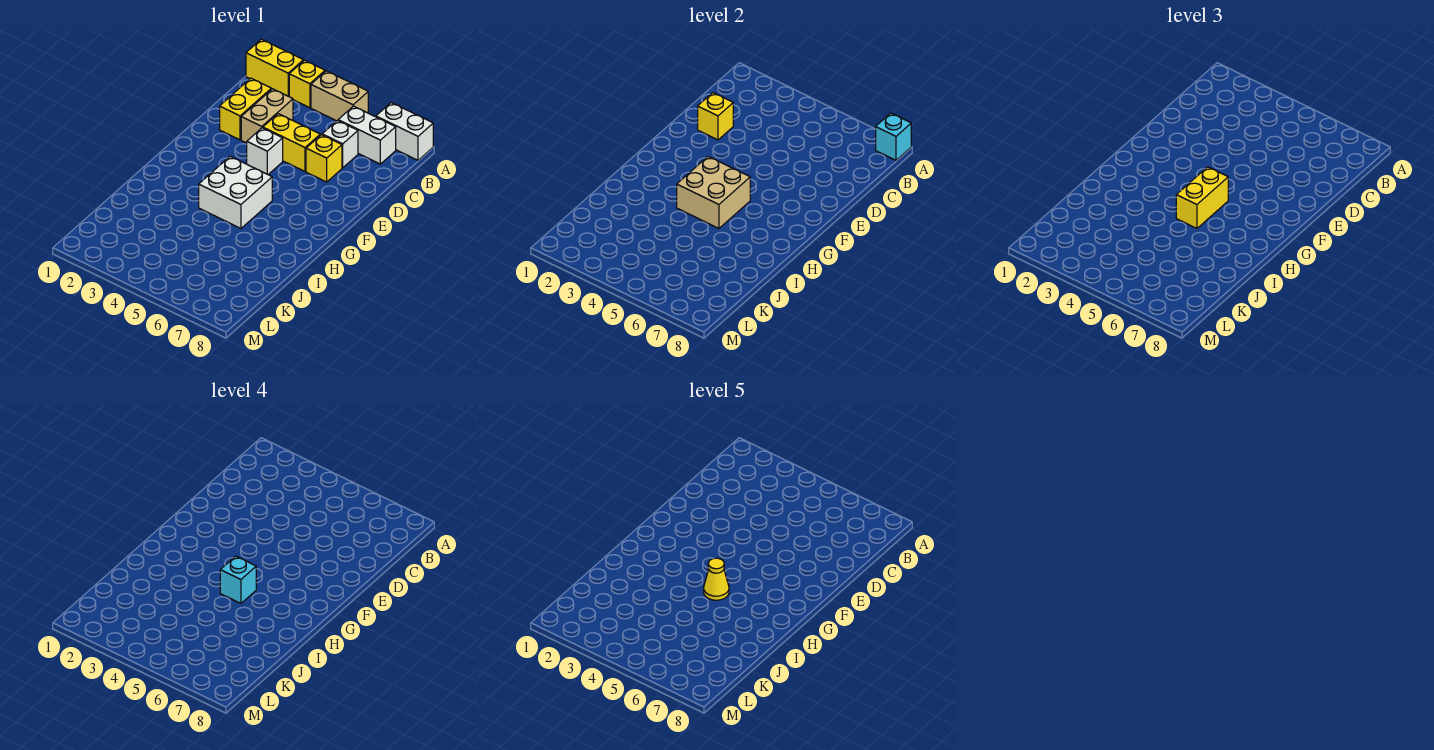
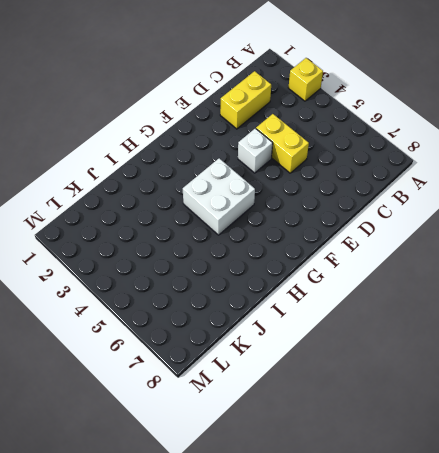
none -> yellow brick A1:A2 level 1
none -> tan brick A4:A5 level 1
none -> white brick A7:A8 level 1

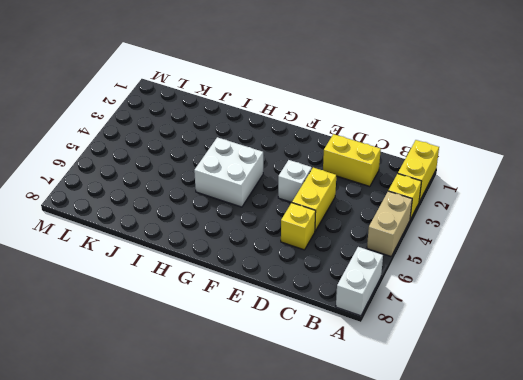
none -> white brick B6:B7 level 1
none -> tan brick C3:D3 level 1
none -> white brick C6 level 1

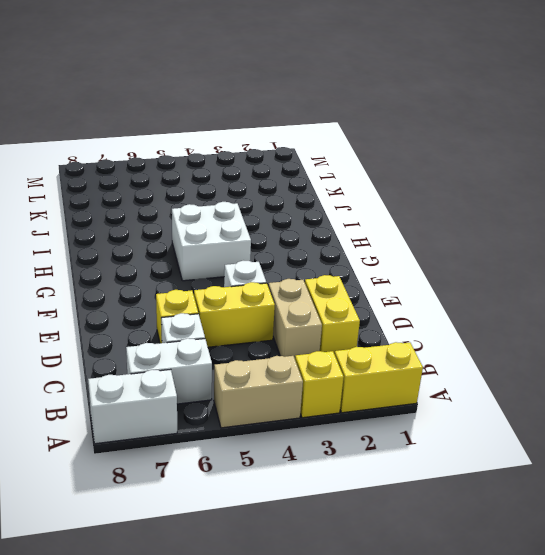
none -> cyan brick A8 level 2
none -> yellow brick D2 level 2
none -> tan brick G4:H5 level 2

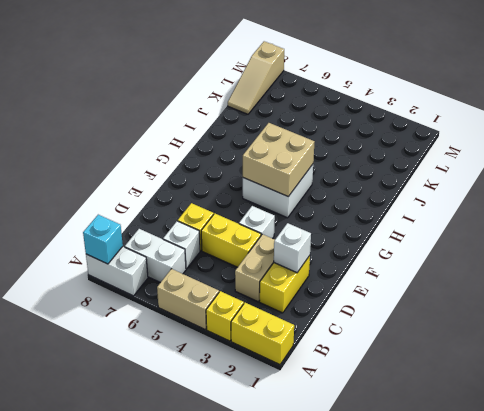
white brick D2 level 2 -> yellow brick D2 level 2
tan slope K8:M8 level 1 top M -> none
none -> yellow brick G5:H5 level 3
none -> cyan brick H5 level 4
none -> yellow cone H5 level 5

